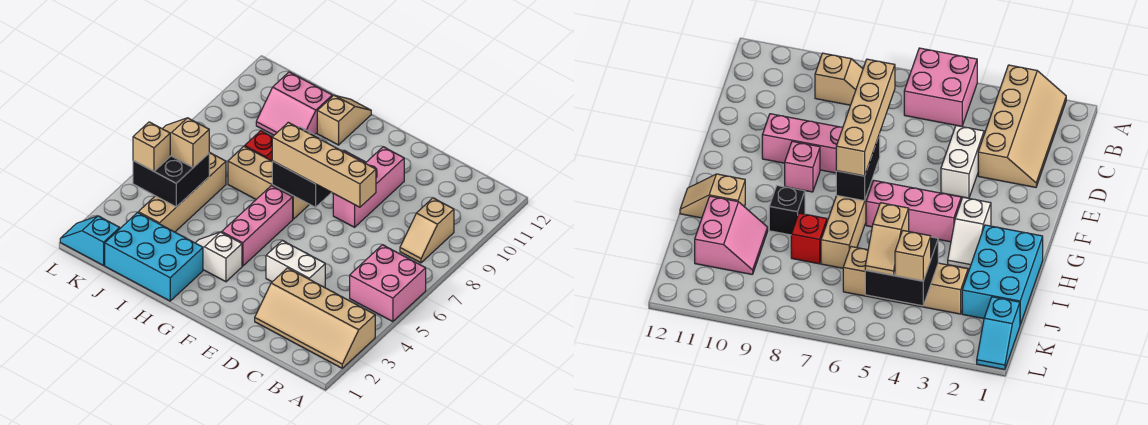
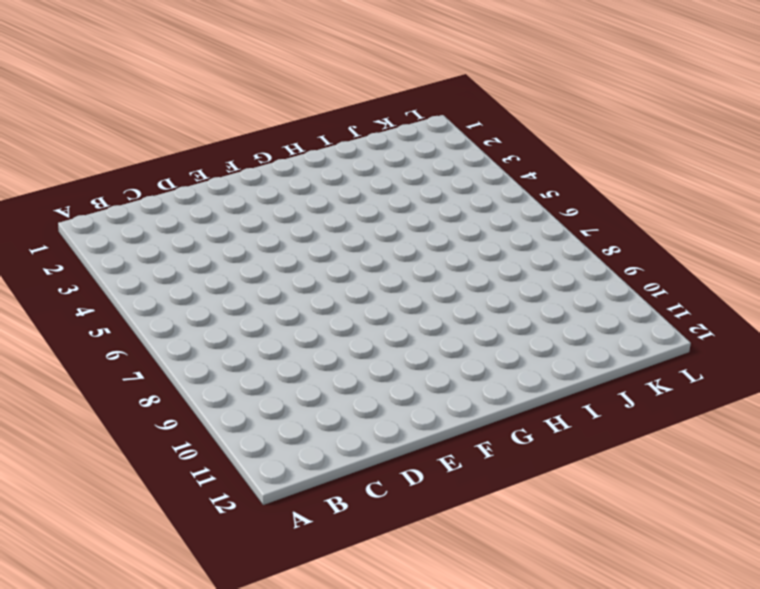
none -> tan slope A2:D3 level 1 top 3
none -> pink brick A5:B6 level 1
none -> tan slope B8:B9 level 1 top 9

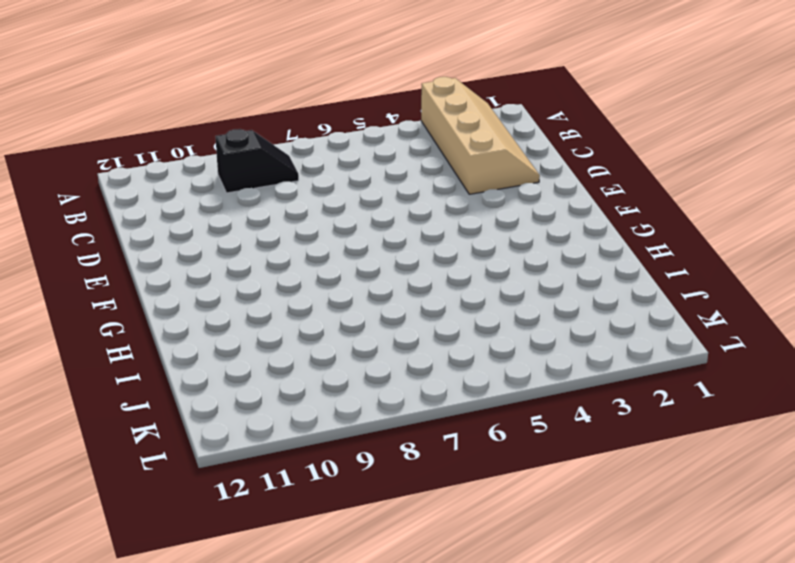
black slope B8:B9 level 1 top 9 -> tan slope B8:B9 level 1 top 9
none -> pink brick A5:B6 level 1
none -> white brick D4:E4 level 1
none -> pink brick E8:E10 level 1

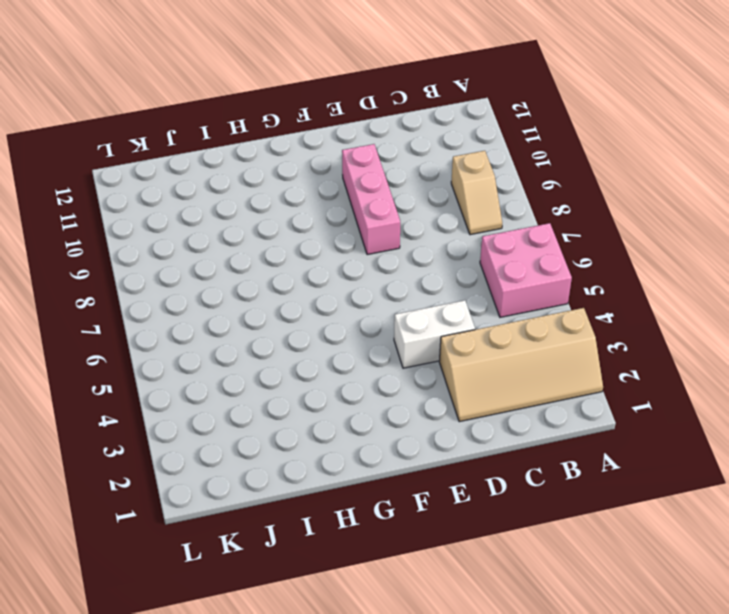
none -> pink brick F9 level 1
none -> white slope G3:H3 level 1 top G
none -> pink brick G4:G6 level 1

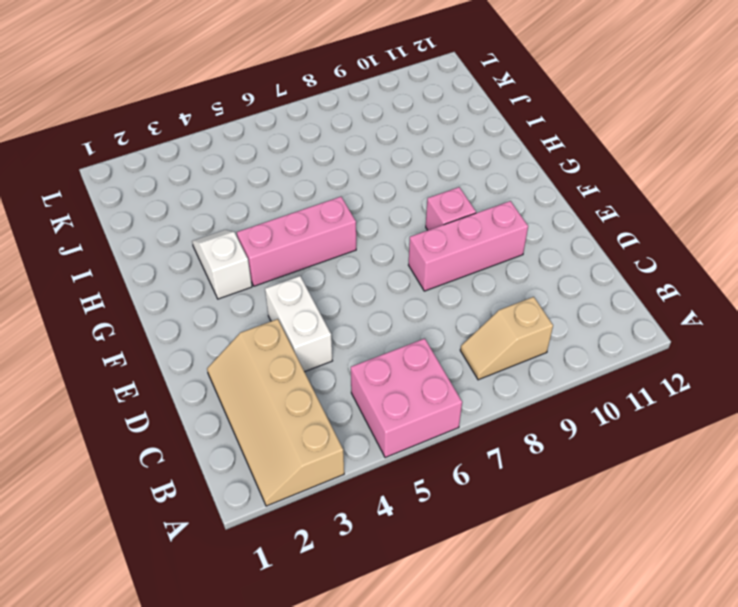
none -> tan brick G7:I7 level 1
none -> cyan brick H1:J2 level 1
none -> black brick H9 level 1

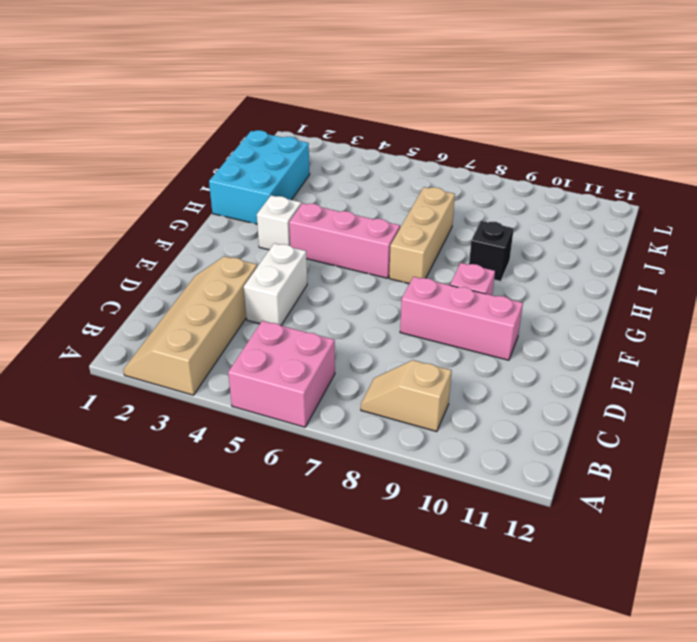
none -> tan slope H11:H12 level 1 top 11
none -> red brick I8 level 1
none -> pink slope I10:J11 level 1 top 11

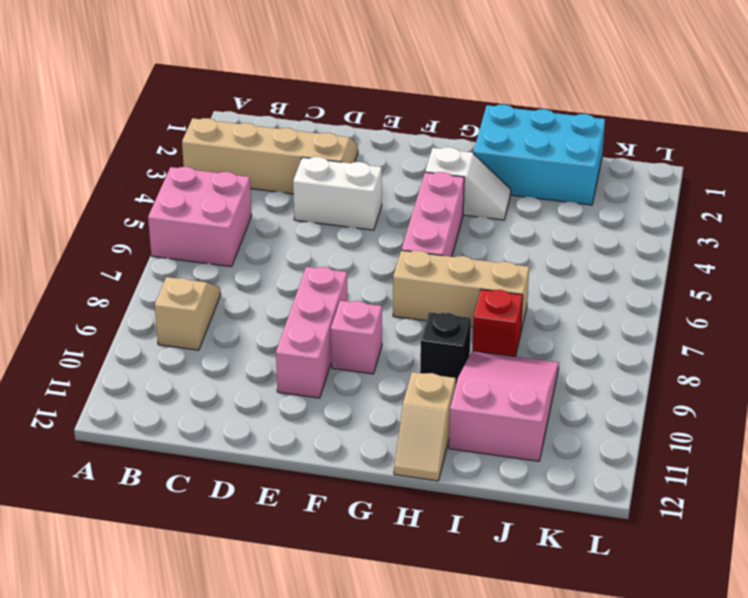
pink slope I9:J11 level 1 top 11 -> pink slope I10:J11 level 1 top 11
none -> tan brick J3:J6 level 1
none -> cyan slope K1:L1 level 1 top K
none -> black brick F7:G7 level 2

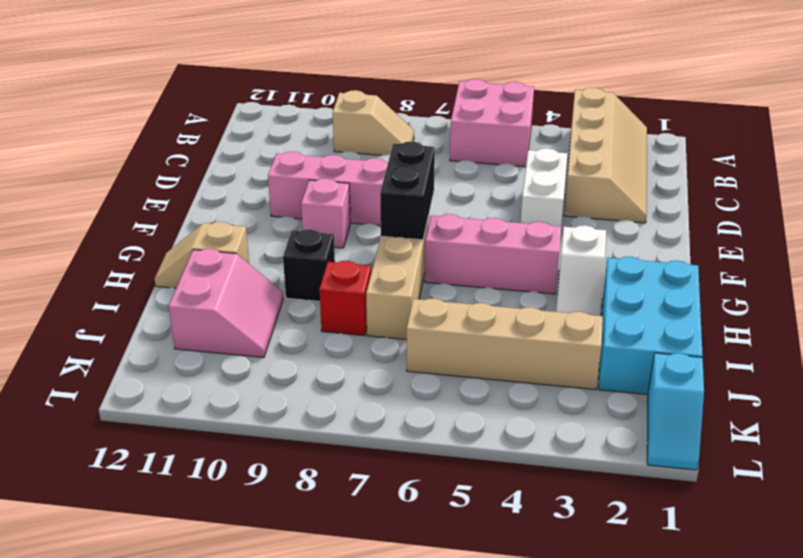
none -> black brick J4:K5 level 2
none -> tan brick D7:G7 level 3
none -> tan slope J5:K5 level 3 top J

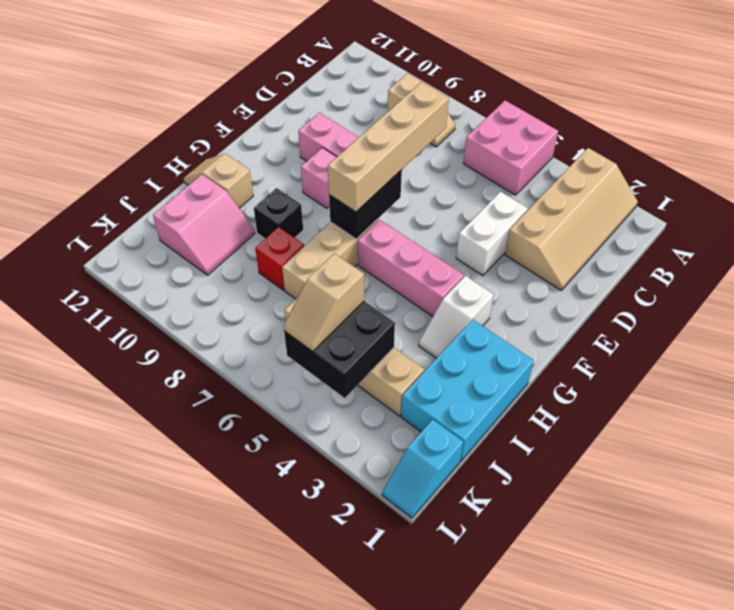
none -> tan brick K4 level 3

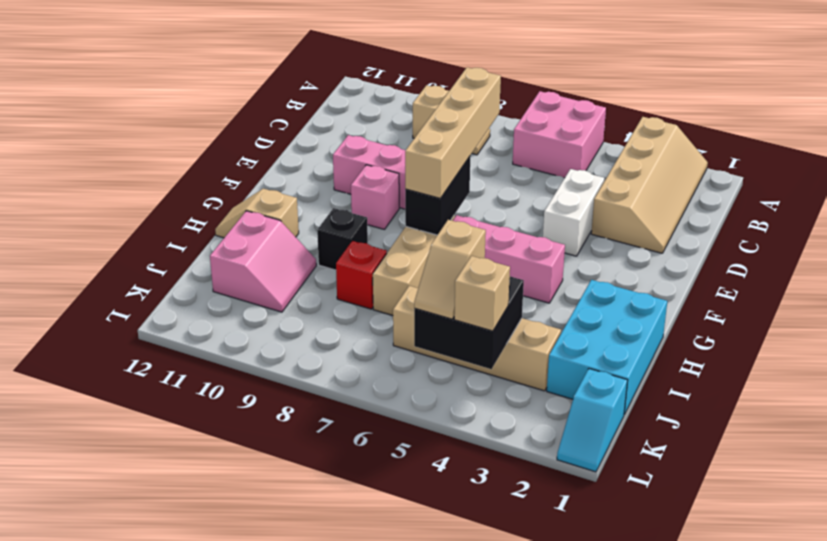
none -> white slope G3:H3 level 1 top G

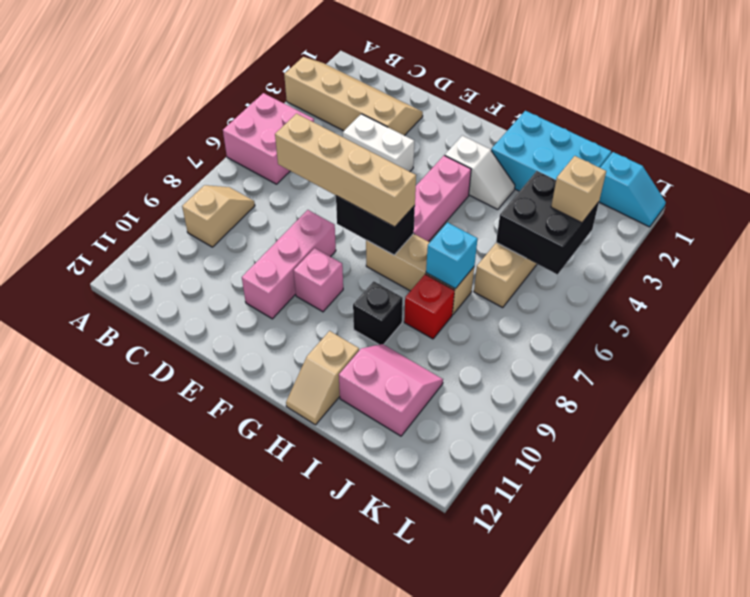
cyan brick I7 level 2 -> none
none -> tan slope J5:K5 level 3 top J

